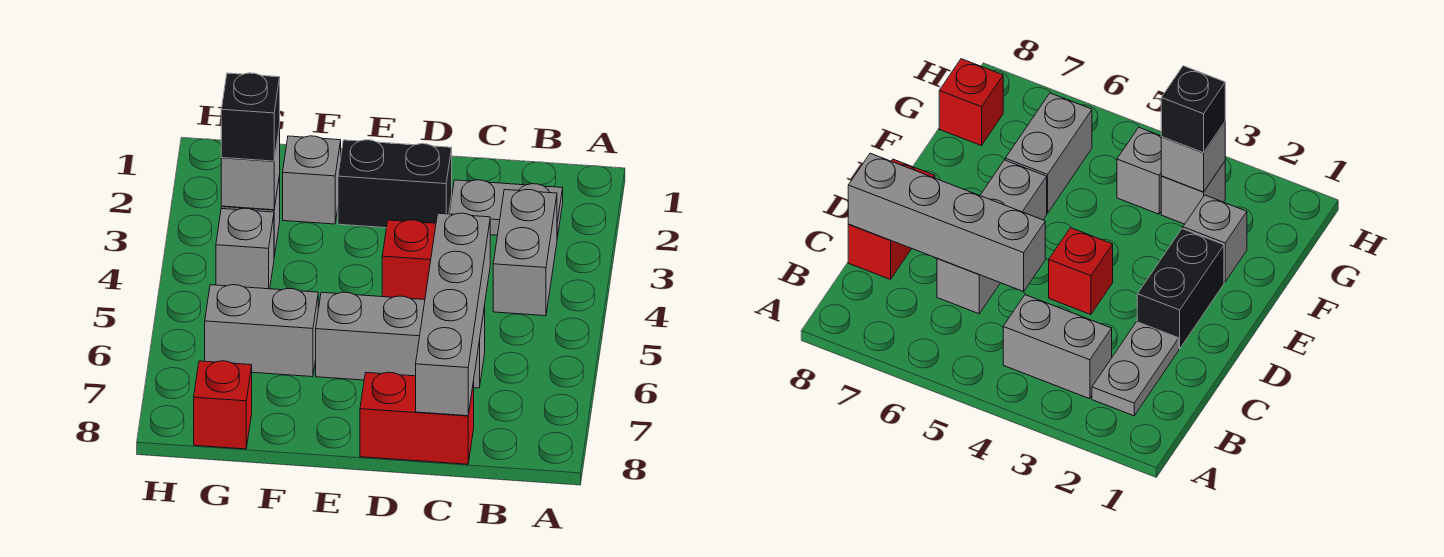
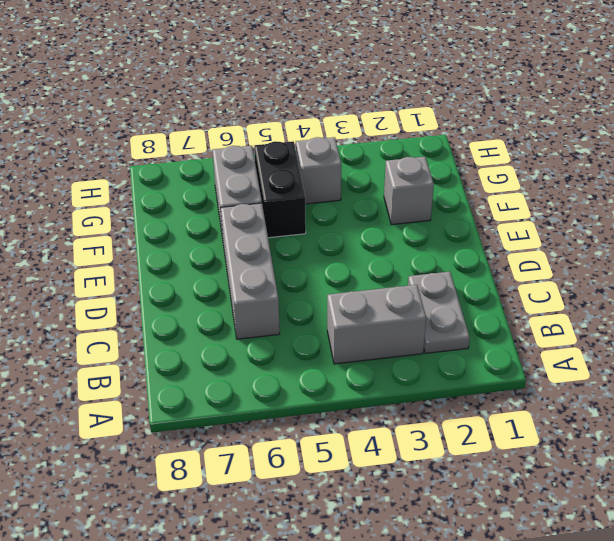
black brick F5:G5 level 1 -> black brick D2:E2 level 1
none -> red brick C8:D8 level 1
none -> red brick D4 level 1
none -> grey brick G3 level 1

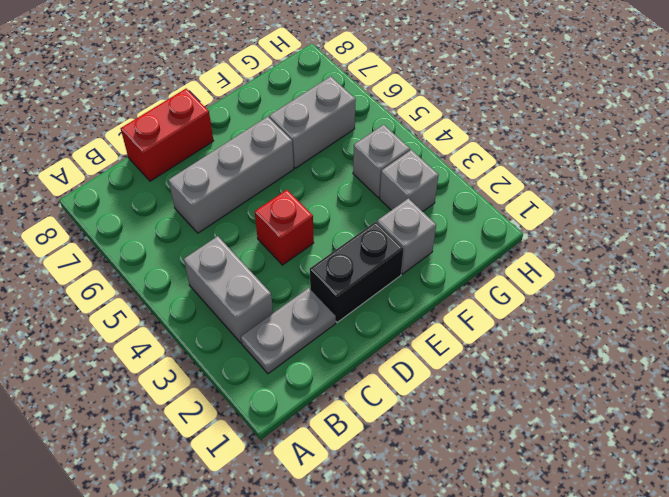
none -> red brick G8 level 1
none -> grey brick C5:C8 level 2
none -> grey brick G3 level 2

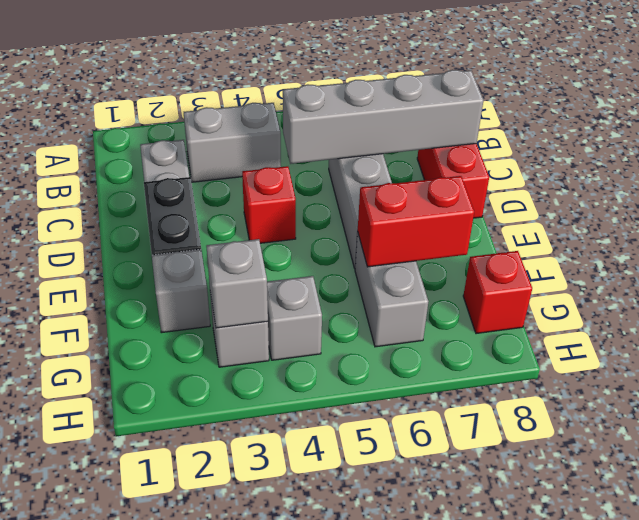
red brick F6:F7 level 2 -> none
none -> black brick G3 level 3

